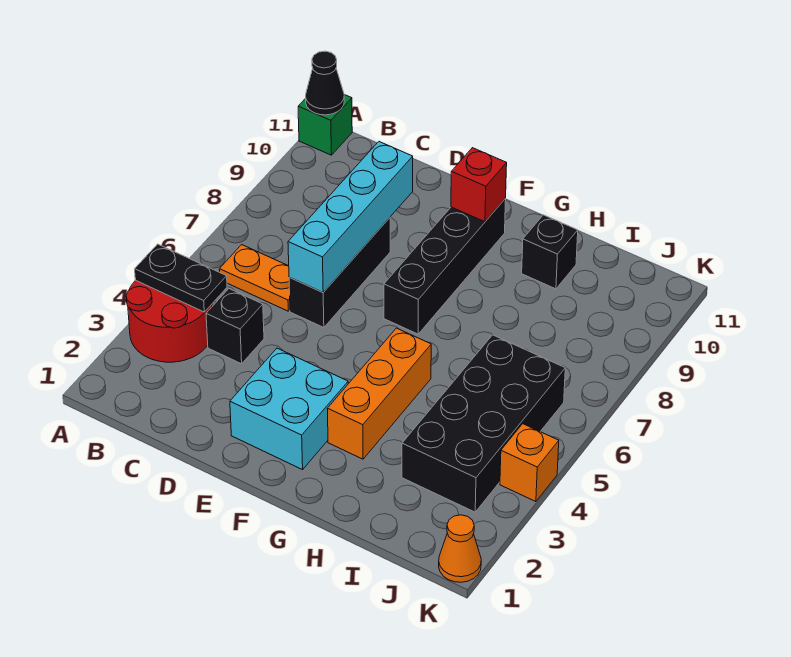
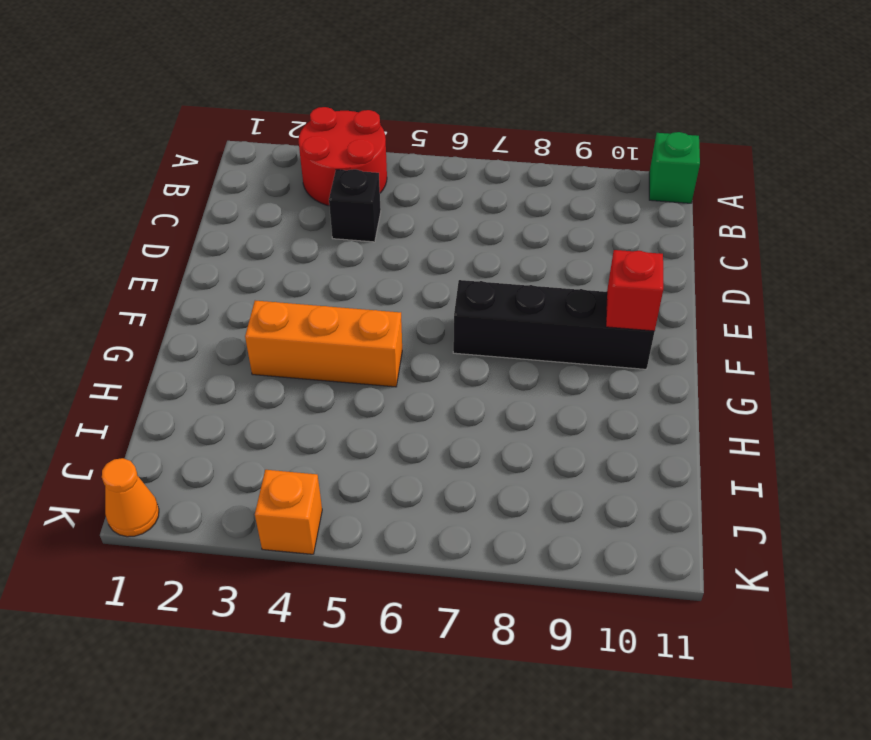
none -> orange plate B6:C6 level 1
none -> black brick D6:D8 level 1
none -> cyan brick E2:F3 level 1

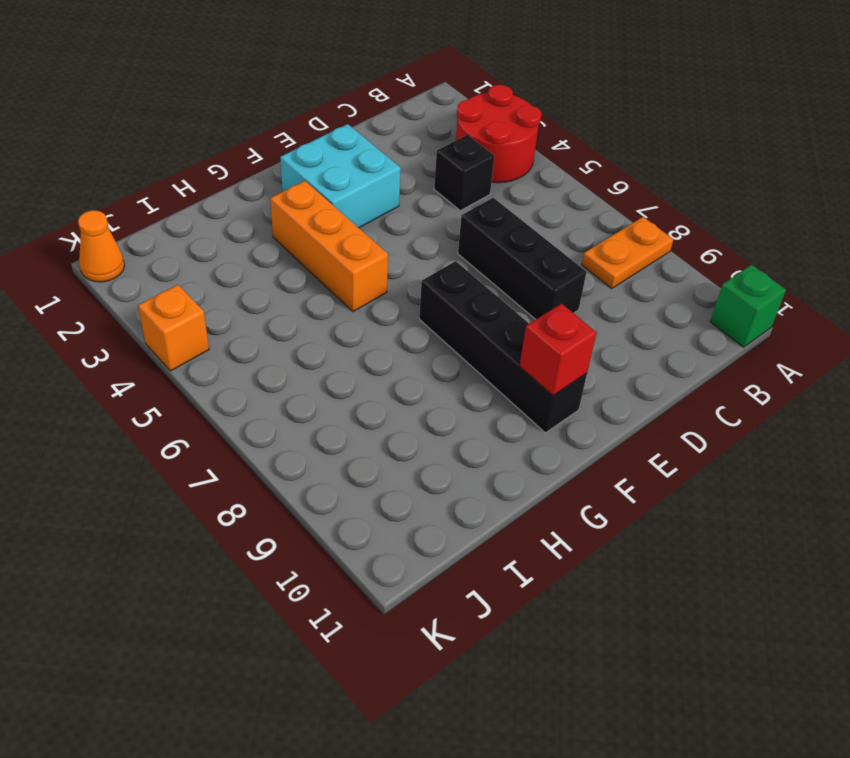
orange plate A8:B8 level 1 -> orange plate B6:C6 level 1
none -> black brick H10 level 1
none -> black brick I3:J6 level 1
none -> black plate A4:B4 level 2

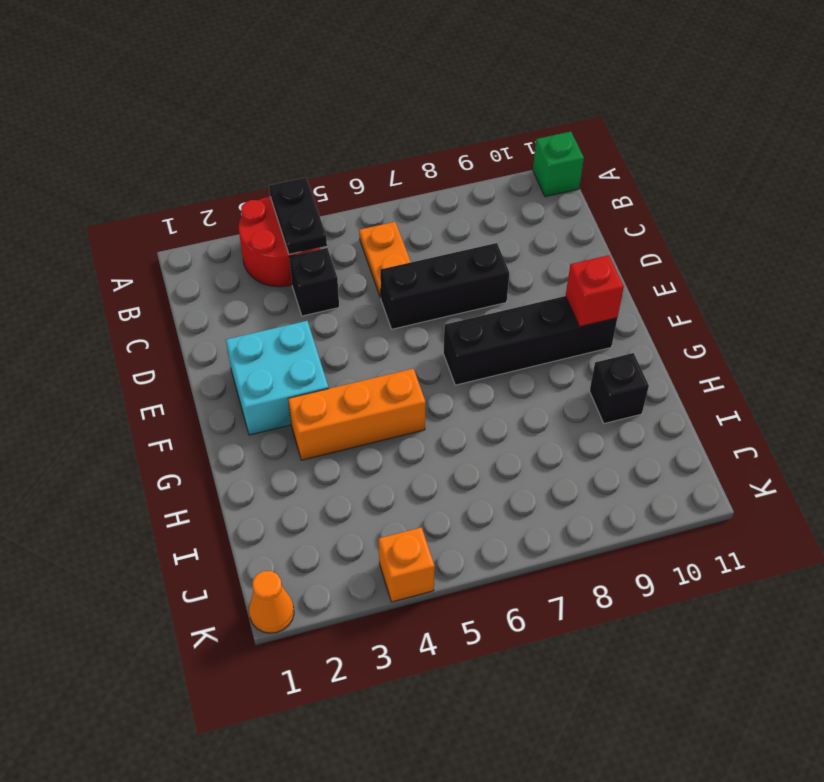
none -> black brick I3:J6 level 1
none -> black cone A11 level 2
none -> cyan brick D6:D9 level 2

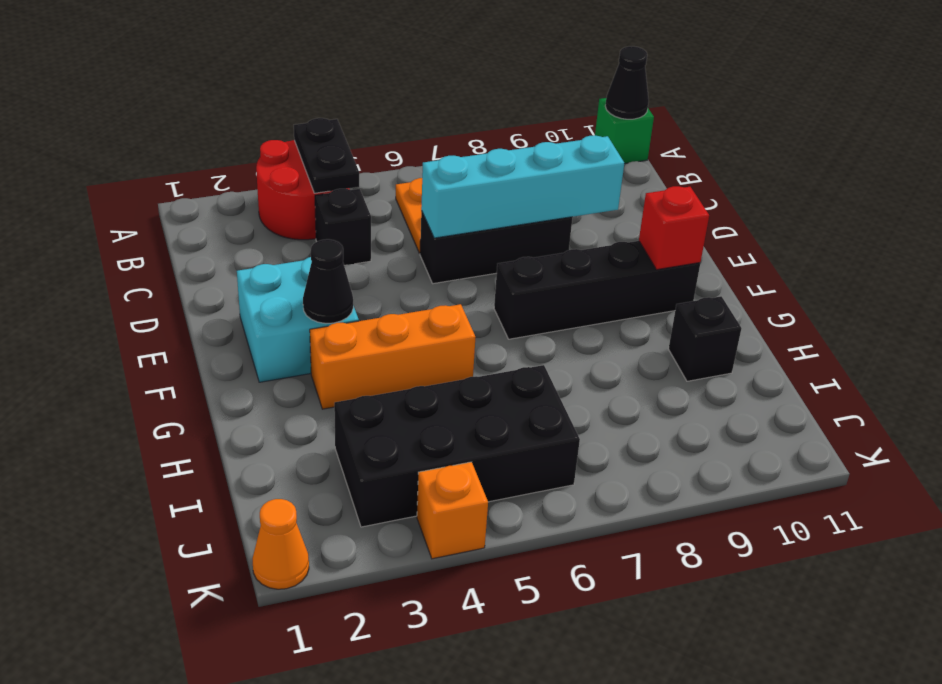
black cone F3 level 2 -> none

